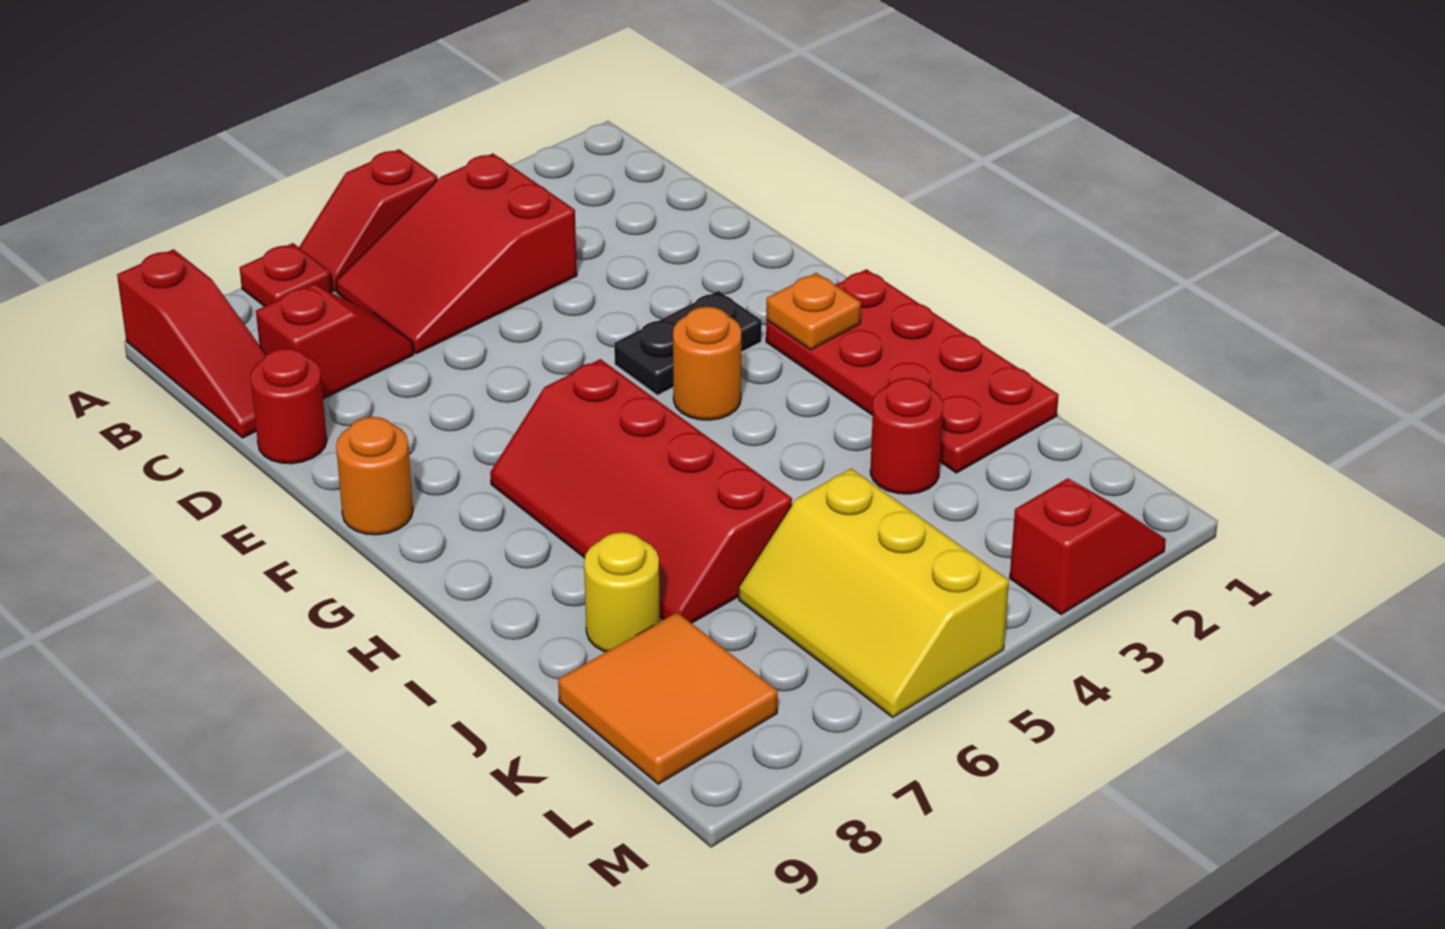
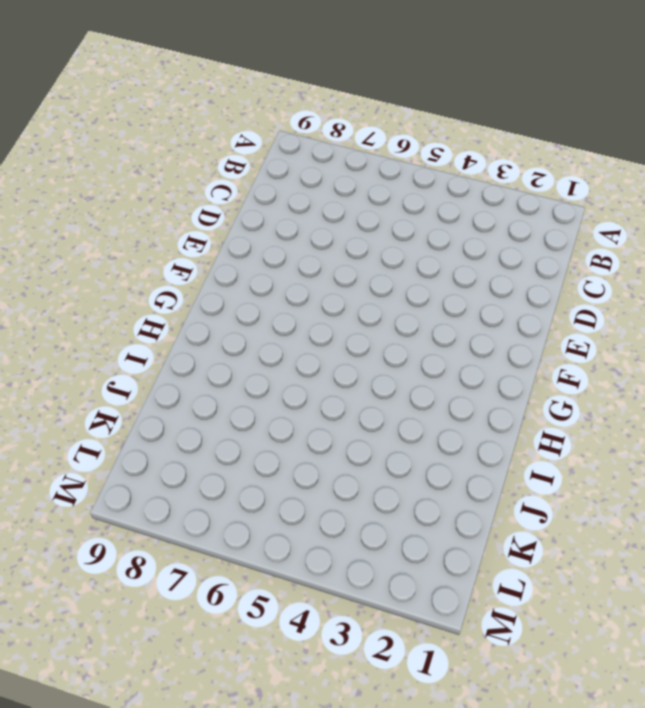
none -> red slope A5:A6 level 1 top 5
none -> red plate A7 level 1
none -> red slope A9:C9 level 1 top A

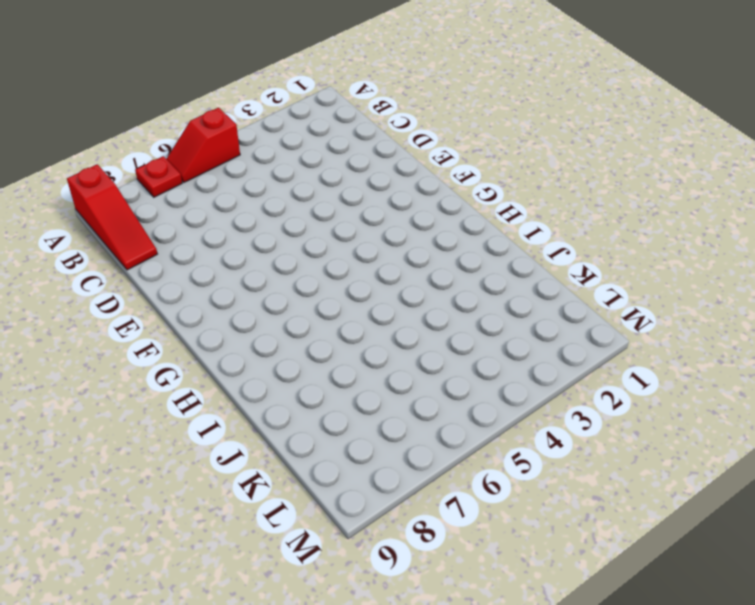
none -> red slope B4:C6 level 1 top 4
none -> red slope C7:C8 level 1 top 8
none -> red round brick D9 level 1

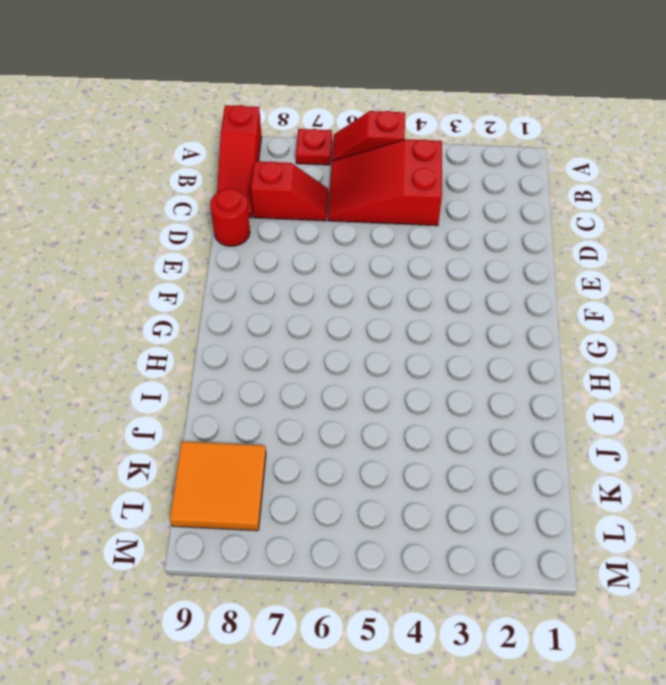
none -> black plate F3:F4 level 1
none -> orange round brick F9 level 1
none -> red plate G1:J2 level 1

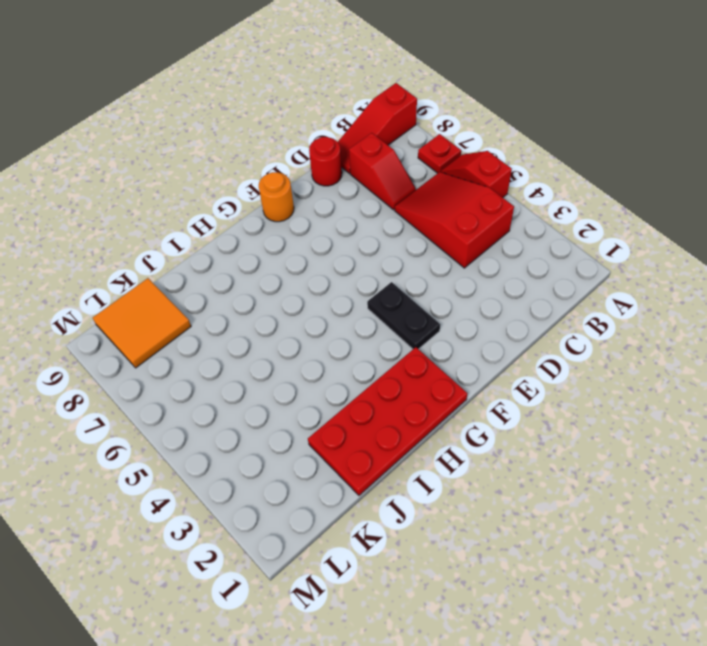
none -> orange round brick G4 level 1
none -> red slope G6:J7 level 1 top 6
none -> red round brick J3 level 1

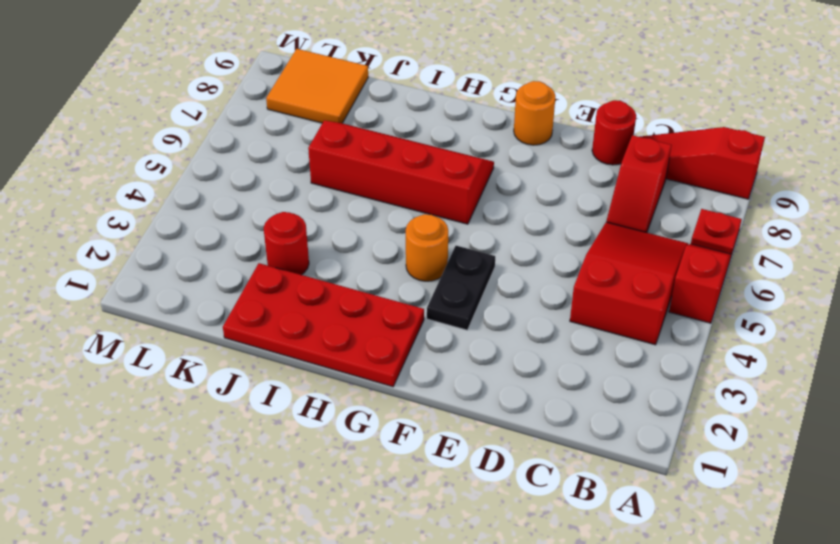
none -> yellow round brick J8 level 1
none -> yellow slope K5:M6 level 1 top 5
none -> red slope M2:M3 level 1 top 3

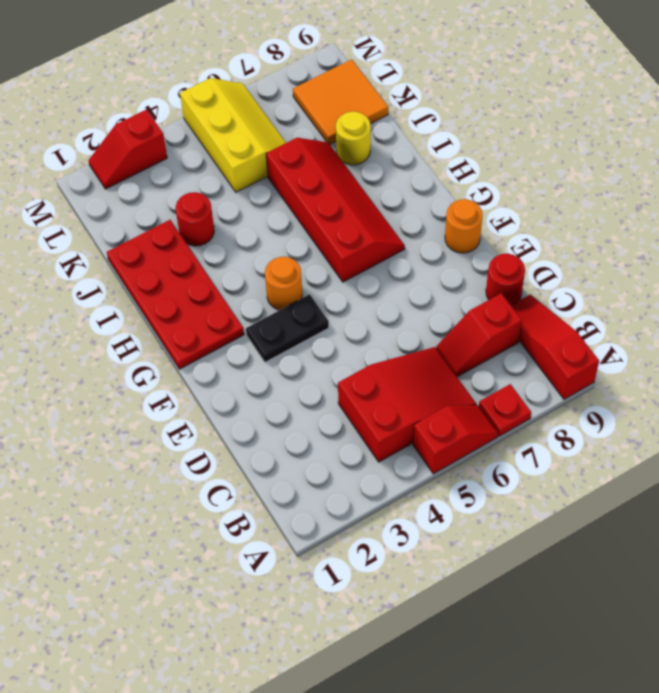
none -> orange plate G2 level 2

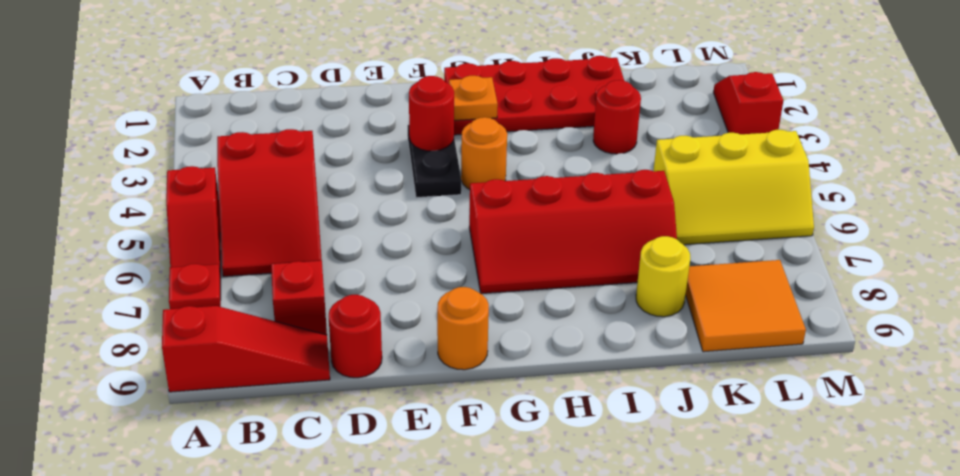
red round brick F3 level 2 -> none

